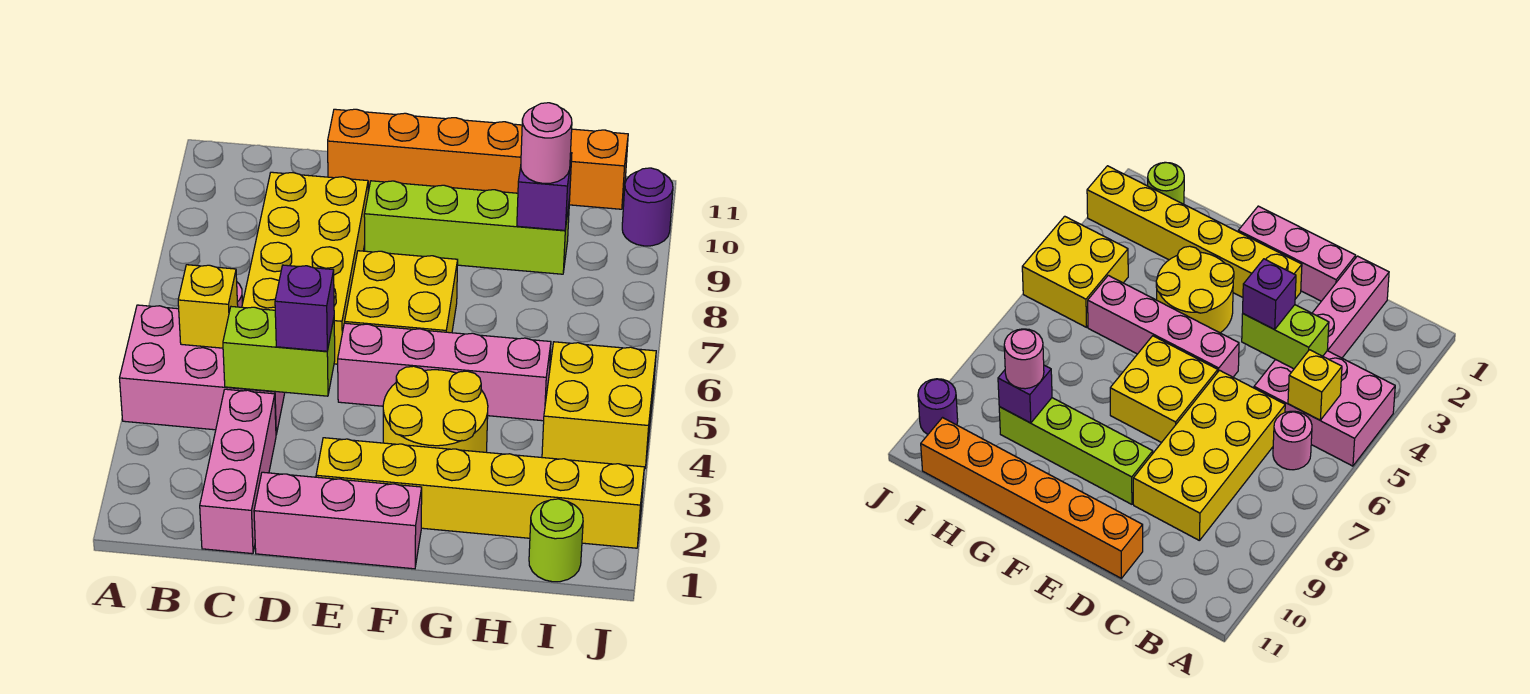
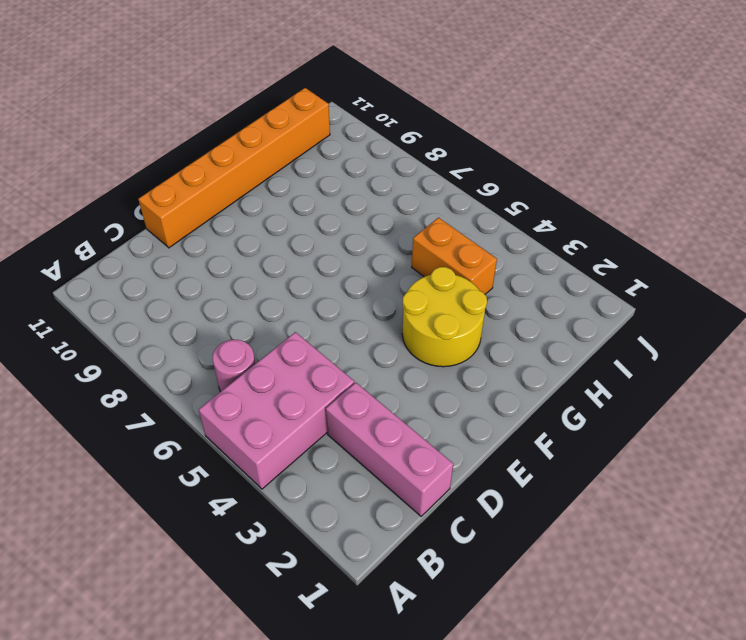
orange brick H4:H5 level 1 -> pink brick E5:H5 level 1
none -> yellow brick C6:D9 level 1
none -> pink brick D1:F1 level 1
none -> yellow brick E2:J2 level 1

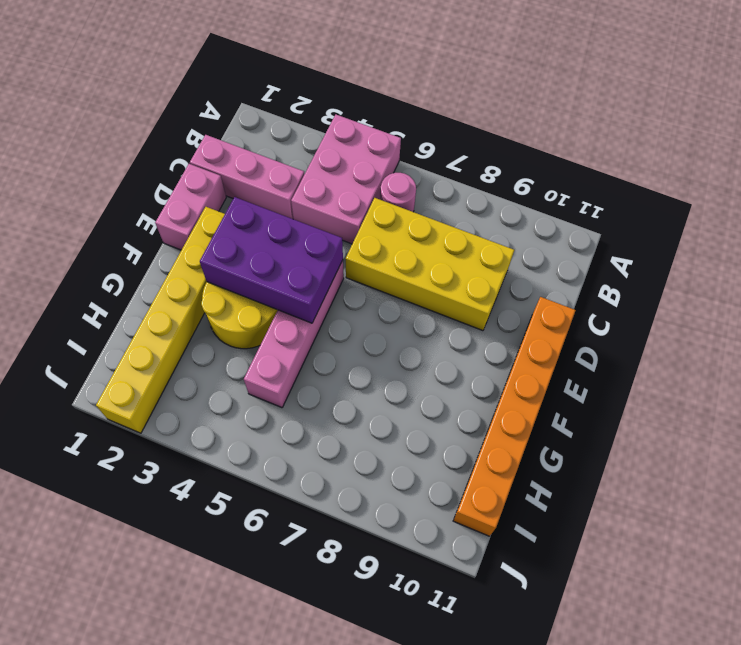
pink brick D1:E1 level 1 -> pink brick D1:F1 level 1
purple brick E3:F5 level 2 -> none
none -> yellow brick E6:F7 level 1
none -> lime brick E9:H9 level 1
none -> lime round brick I1 level 1

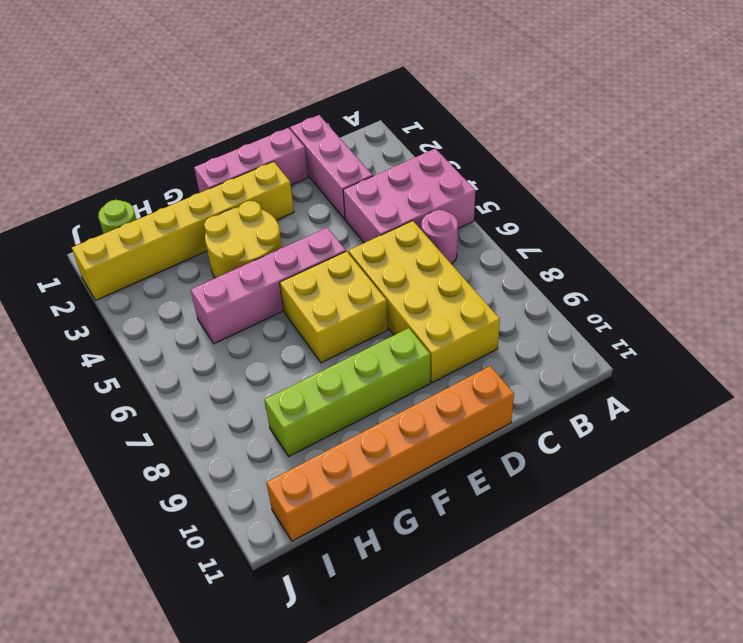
none -> yellow brick I4:J5 level 1
none -> purple round brick J10 level 1
none -> yellow brick B5 level 2

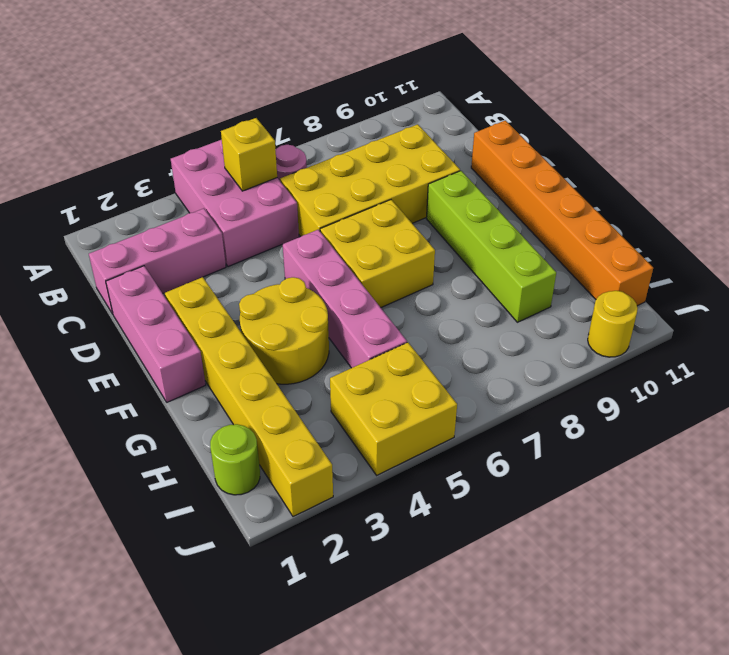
yellow round brick J10 level 1 -> purple round brick J10 level 1
none -> lime brick C4:D4 level 2
none -> purple brick H9 level 2
none -> purple brick D4 level 3

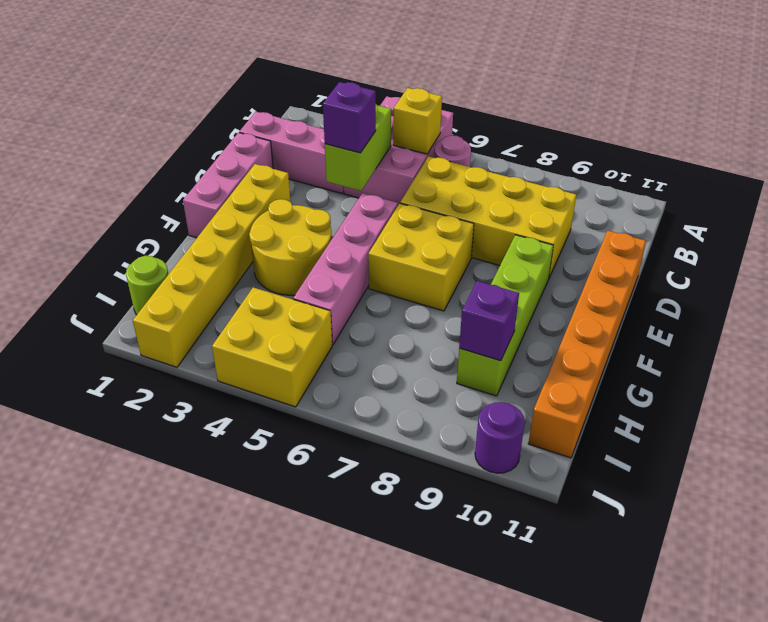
none -> pink round brick H9 level 3

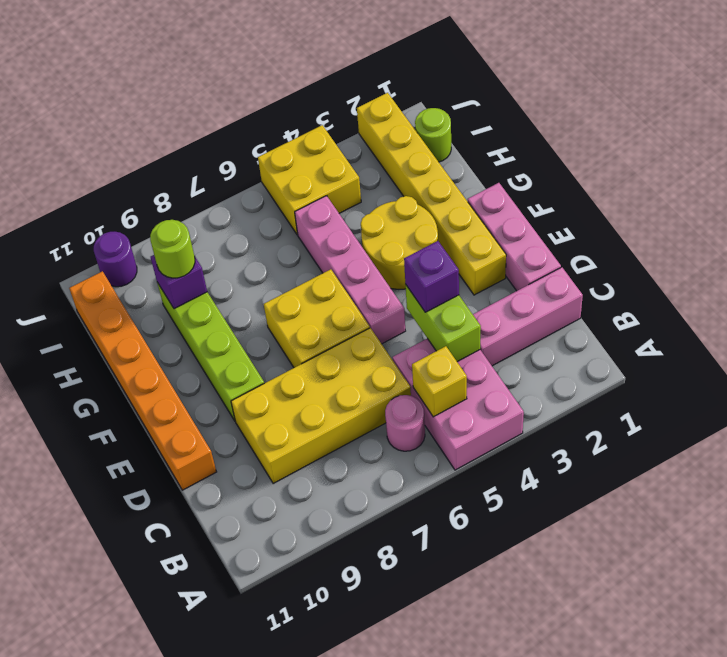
lime round brick H9 level 3 -> pink round brick H9 level 3

